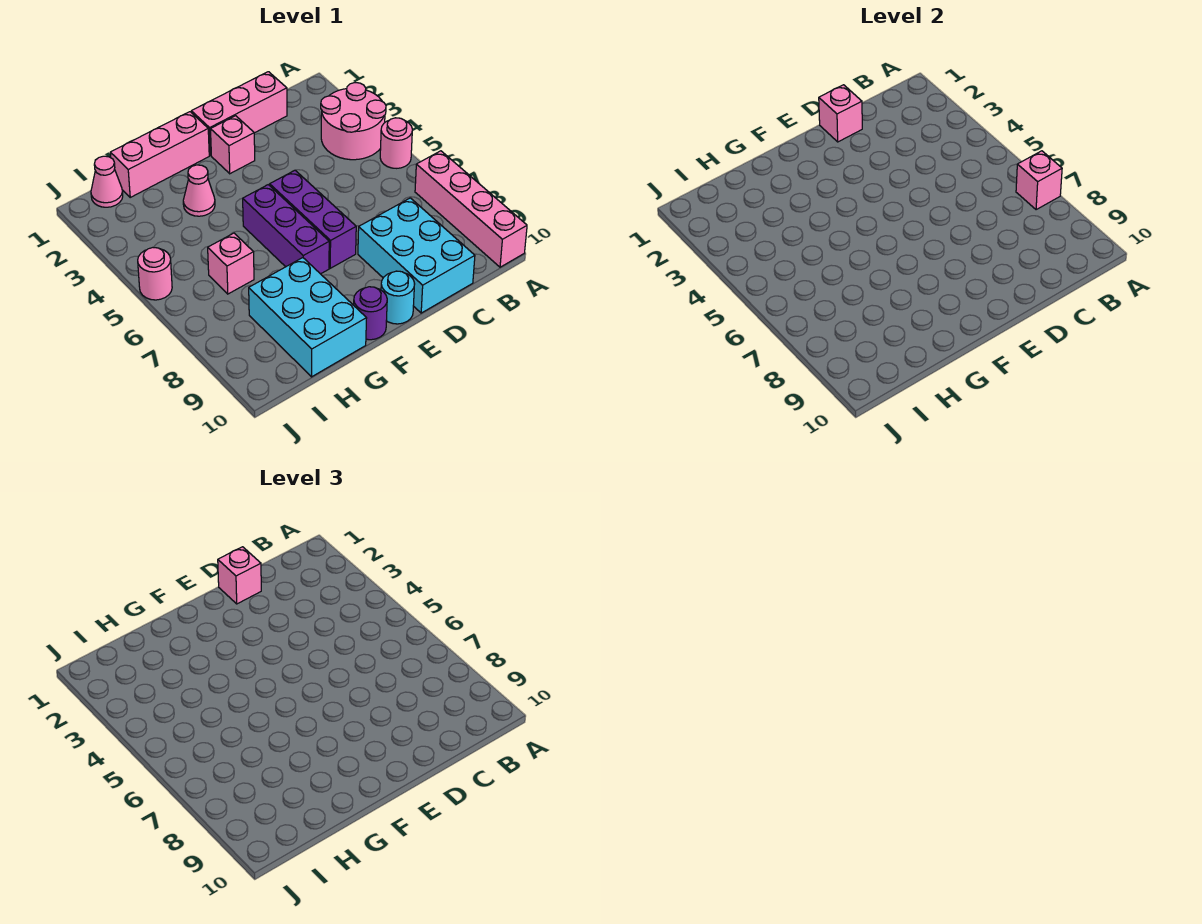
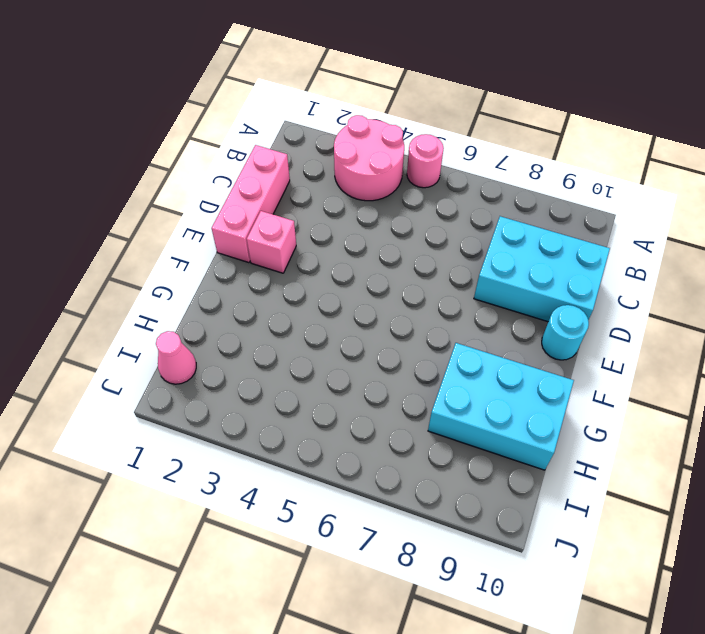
none -> pink brick A7:A10 level 1
none -> purple brick E5:E7 level 1
none -> pink brick F1:H1 level 1

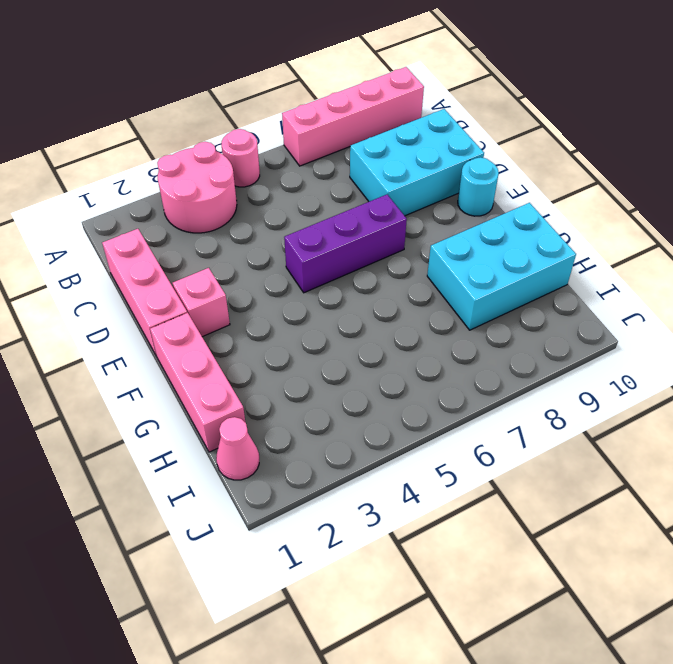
none -> purple brick F5:F7 level 1
none -> purple round brick F10 level 1
none -> pink cone G3 level 1

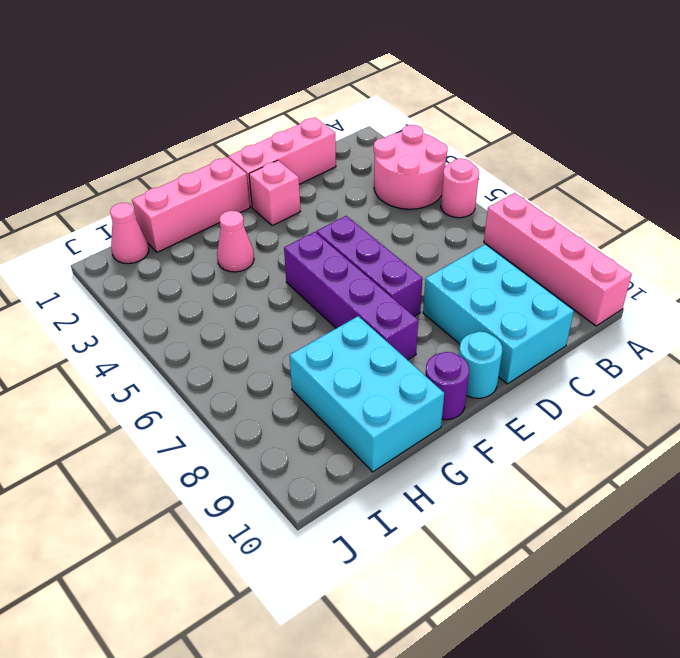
purple brick F5:F8 level 1 -> purple brick F5:F7 level 1
none -> pink brick H6 level 1
none -> pink round brick J5 level 1
none -> pink brick A7 level 2

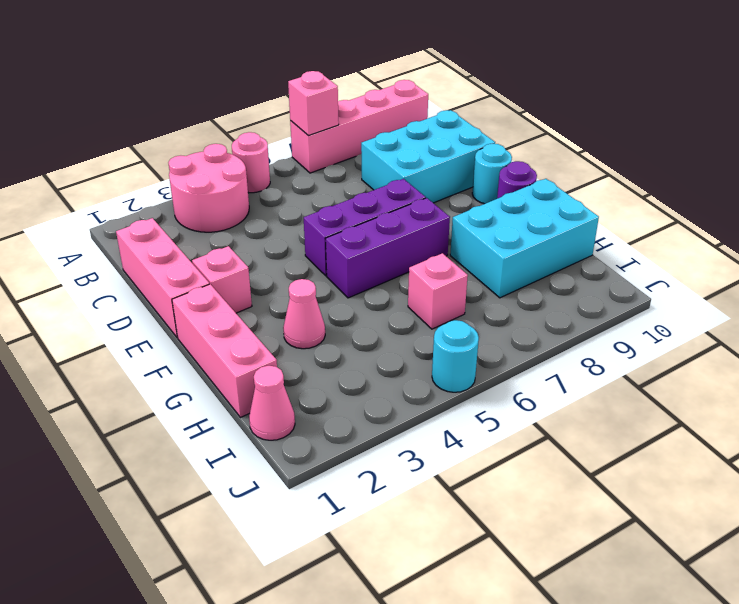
cyan round brick J5 level 1 -> pink round brick J5 level 1
none -> pink brick D1 level 2
none -> pink brick D1 level 3

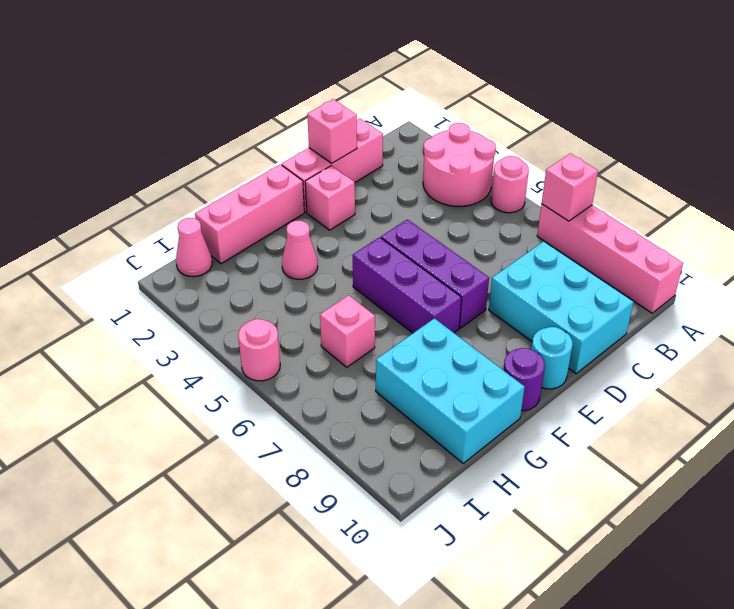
none -> pink brick D1 level 3

